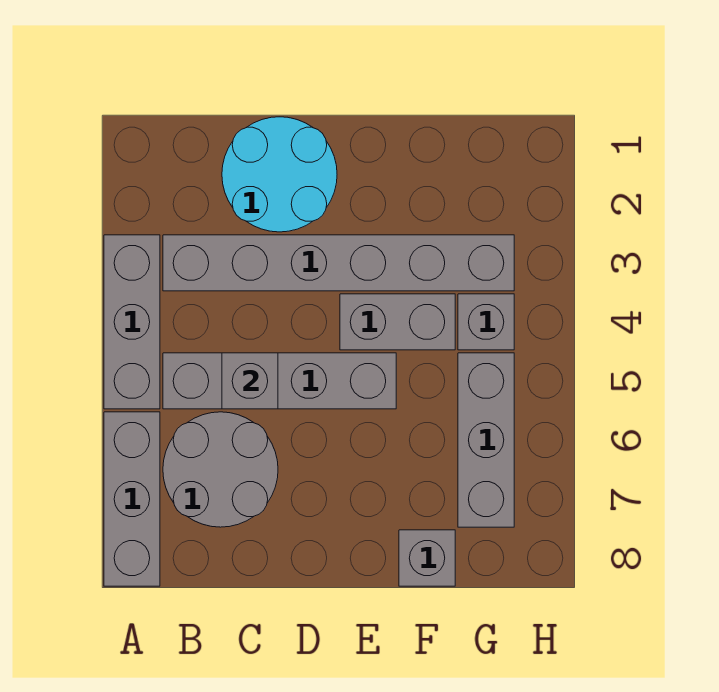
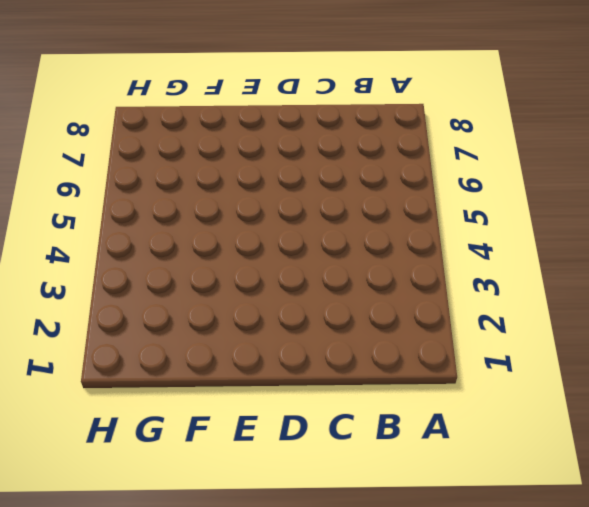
none -> grey brick A3:A5 level 1
none -> grey brick A6:A8 level 1

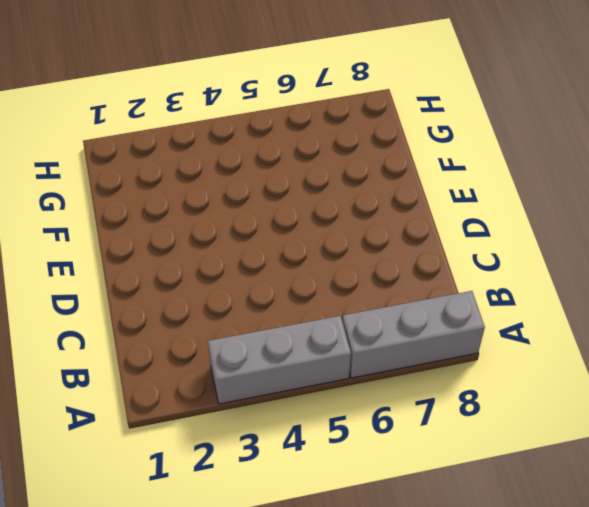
none -> grey brick B3:G3 level 1
none -> grey brick B5:E5 level 1

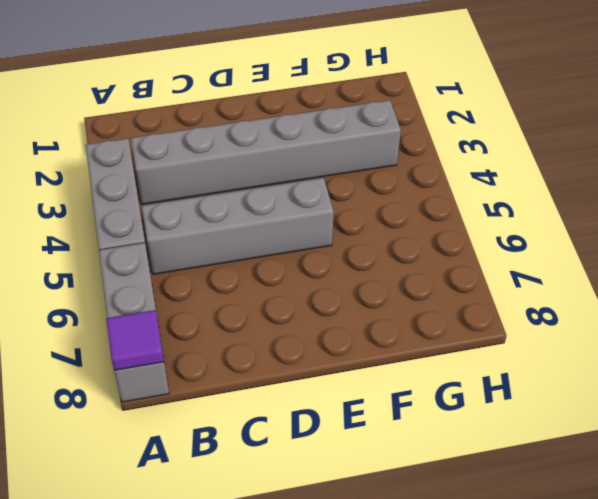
purple tile A8 level 2 -> none
none -> grey round brick B6:C7 level 1
none -> cyan round brick C1:D2 level 1

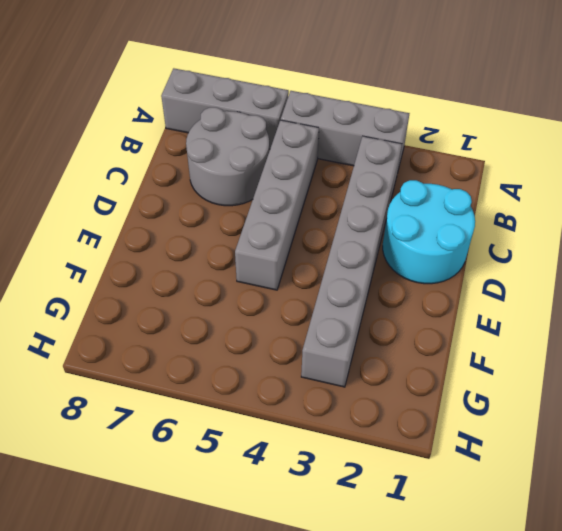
none -> grey brick E4:F4 level 1
none -> grey brick F8 level 1

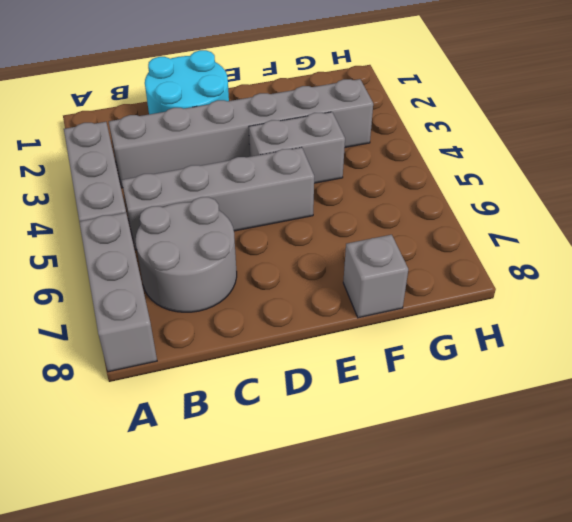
none -> grey brick G4 level 1
none -> grey brick G5:G7 level 1

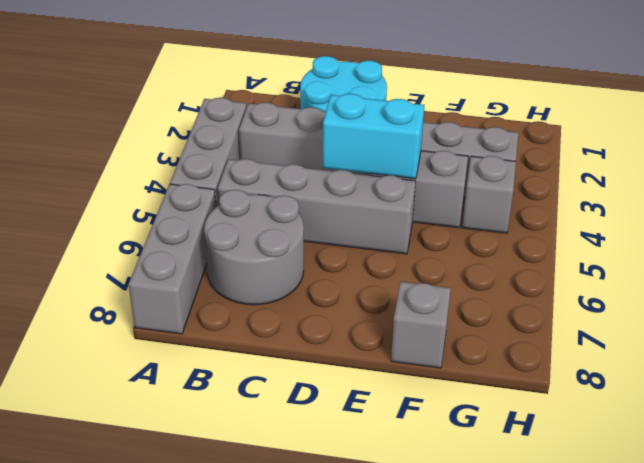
cyan brick D4:E4 level 2 -> none
none -> grey brick G5:G7 level 1
none -> grey brick C5 level 2

